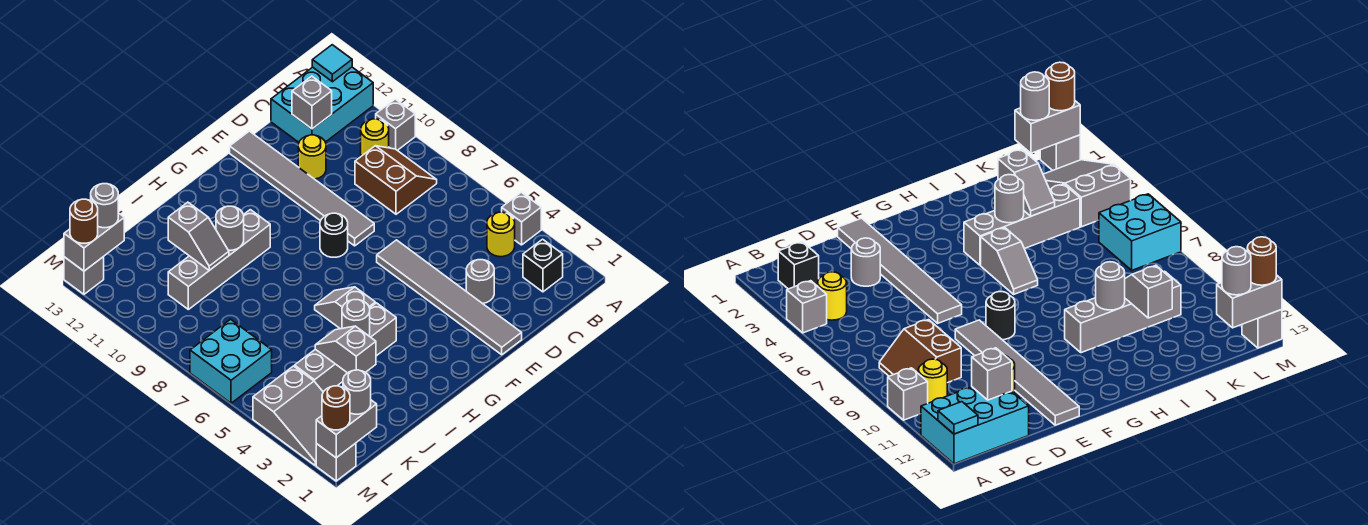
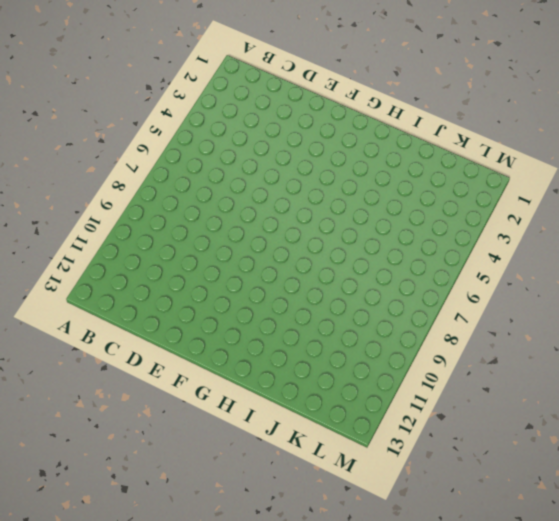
none -> grey brick A4 level 1
none -> grey brick A10 level 1
none -> cyan brick A12:C13 level 1
none -> black brick B2 level 1

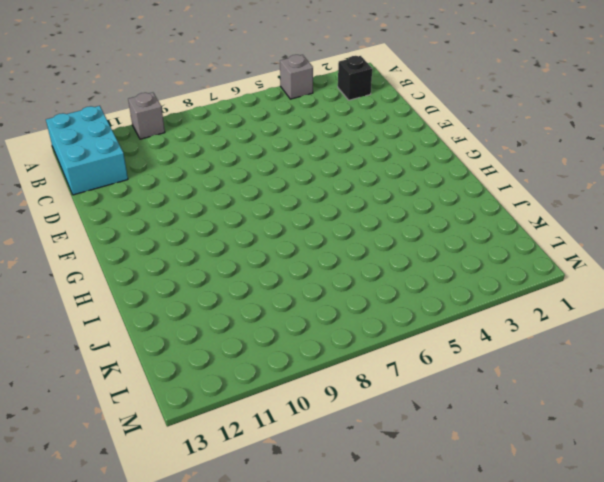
none -> yellow round brick B4 level 1
none -> brown slope B8:C9 level 1 top C
none -> yellow round brick B10 level 1
none -> grey round brick D3 level 1

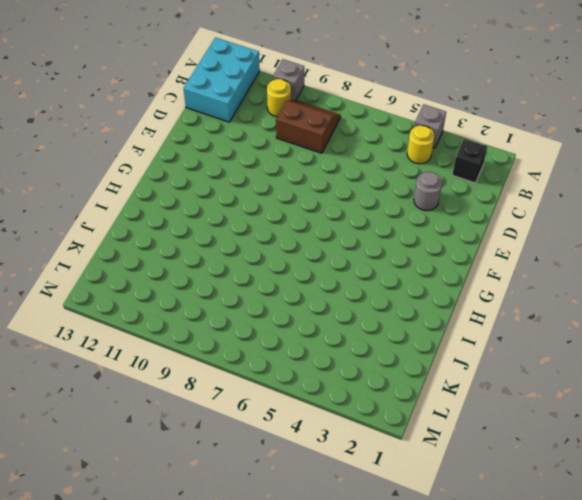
none -> yellow round brick D11 level 1
none -> grey tile E1:E6 level 1
none -> grey tile E8:E13 level 1
none -> black round brick F8 level 1

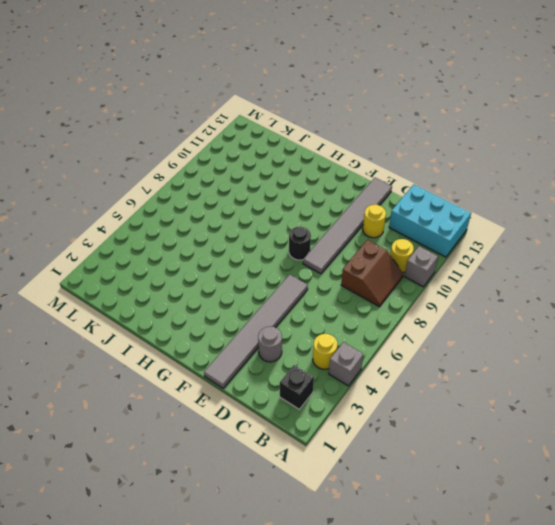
none -> grey brick H4:K4 level 1
none -> grey slope H5:H6 level 1 top 5
none -> grey brick H10:K10 level 1
none -> grey slope L2:M4 level 1 top 4

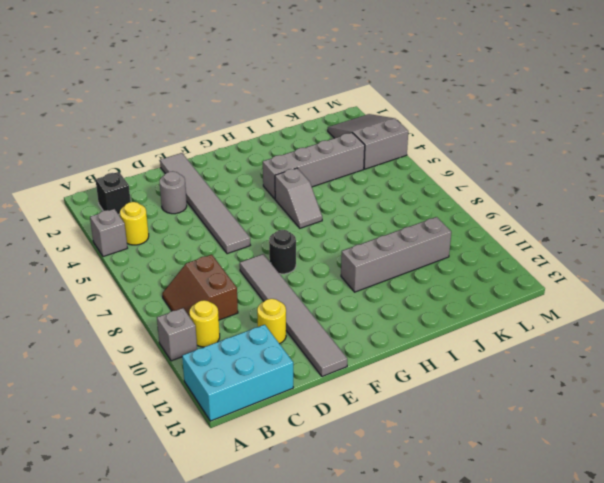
none -> cyan brick L6:M7 level 1
none -> grey brick M1 level 1
none -> grey brick M13 level 1
none -> cyan tile A13 level 2

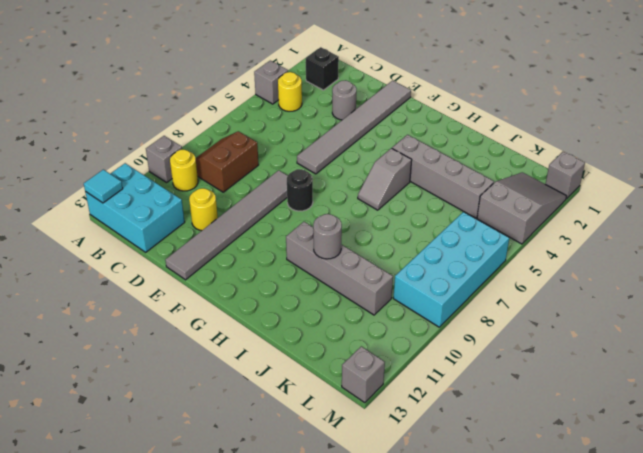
cyan brick L6:M9 level 1 -> cyan brick L6:M7 level 1
none -> grey brick C12 level 2
none -> grey round brick I4 level 2
none -> grey slope J3:J4 level 2 top 3
none -> grey slope J10:J11 level 2 top 11

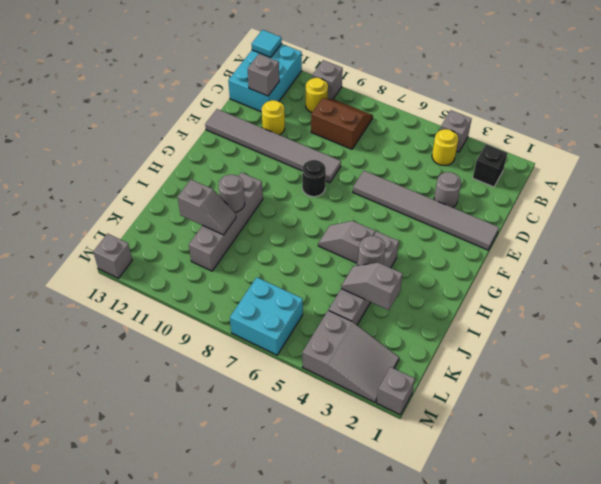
none -> grey brick L1:M1 level 2
none -> grey brick L13:M13 level 2
none -> grey round brick L1 level 3
none -> grey round brick L13 level 3

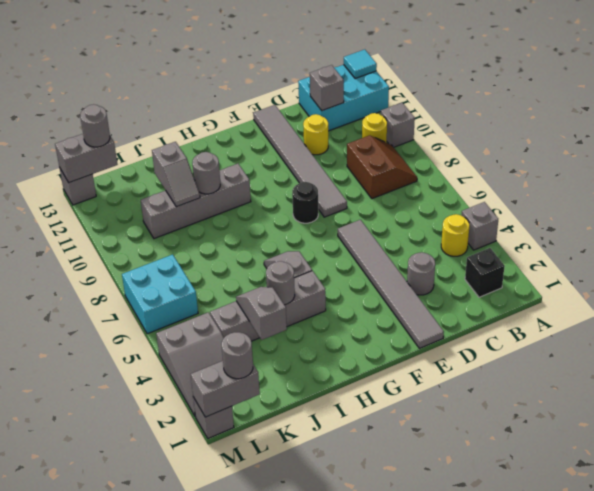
none -> brown round brick M1 level 3
none -> brown round brick M13 level 3

